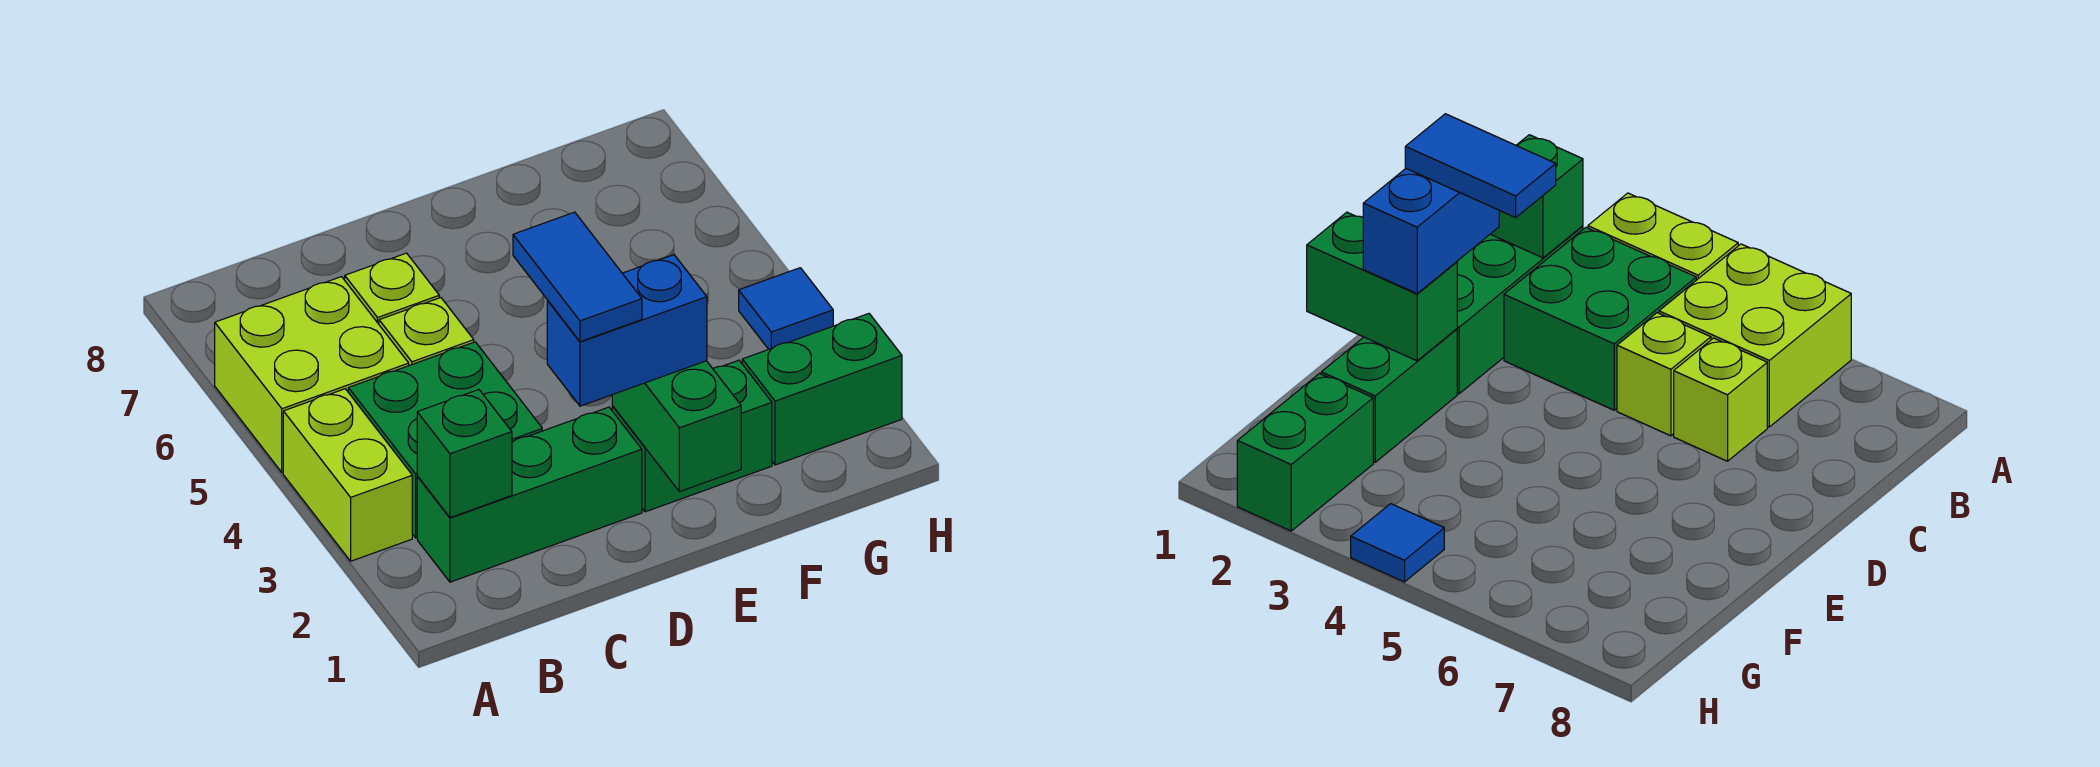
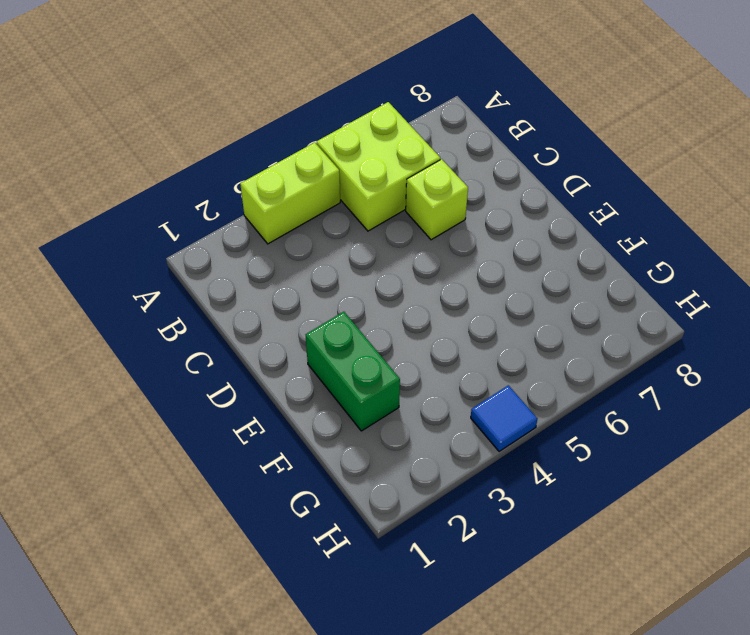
none -> green brick B2:D2 level 1
none -> green brick B3:C4 level 1
none -> lime brick C5 level 1

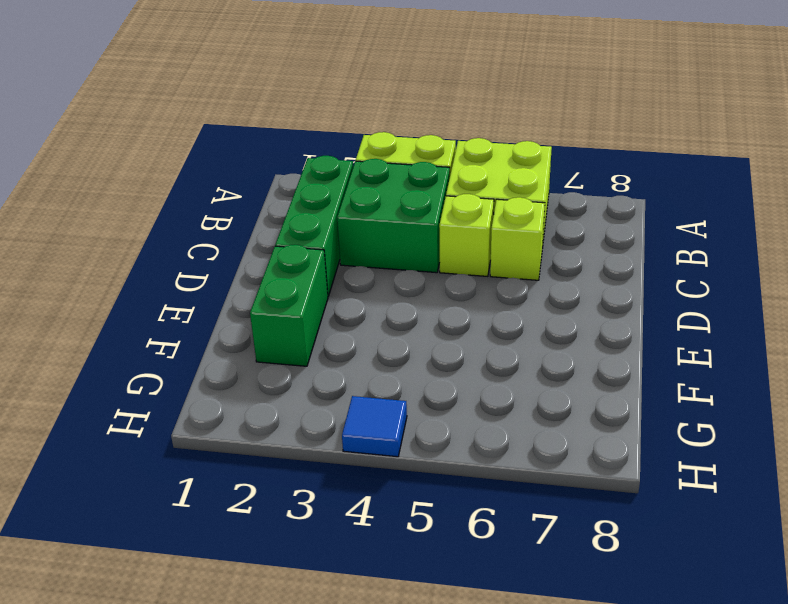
none -> green brick G2:H2 level 1
none -> green brick B2 level 2
none -> green brick E1:E2 level 2

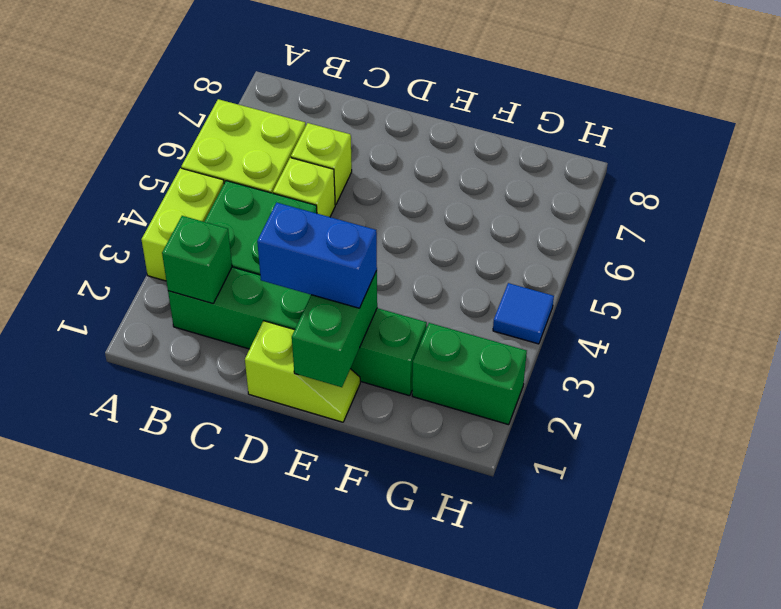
lime slope D1:E1 level 1 top D -> none
none -> blue tile D2:D3 level 4

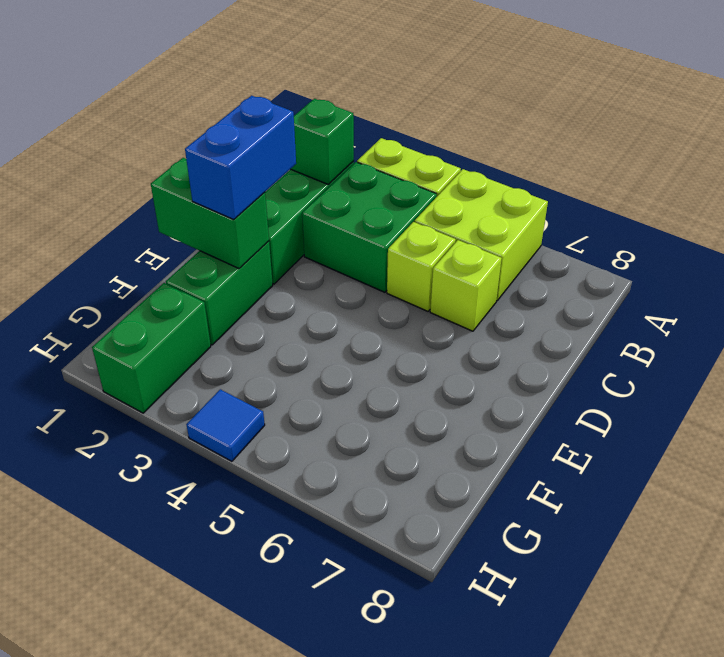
none -> blue tile D2:D3 level 4

